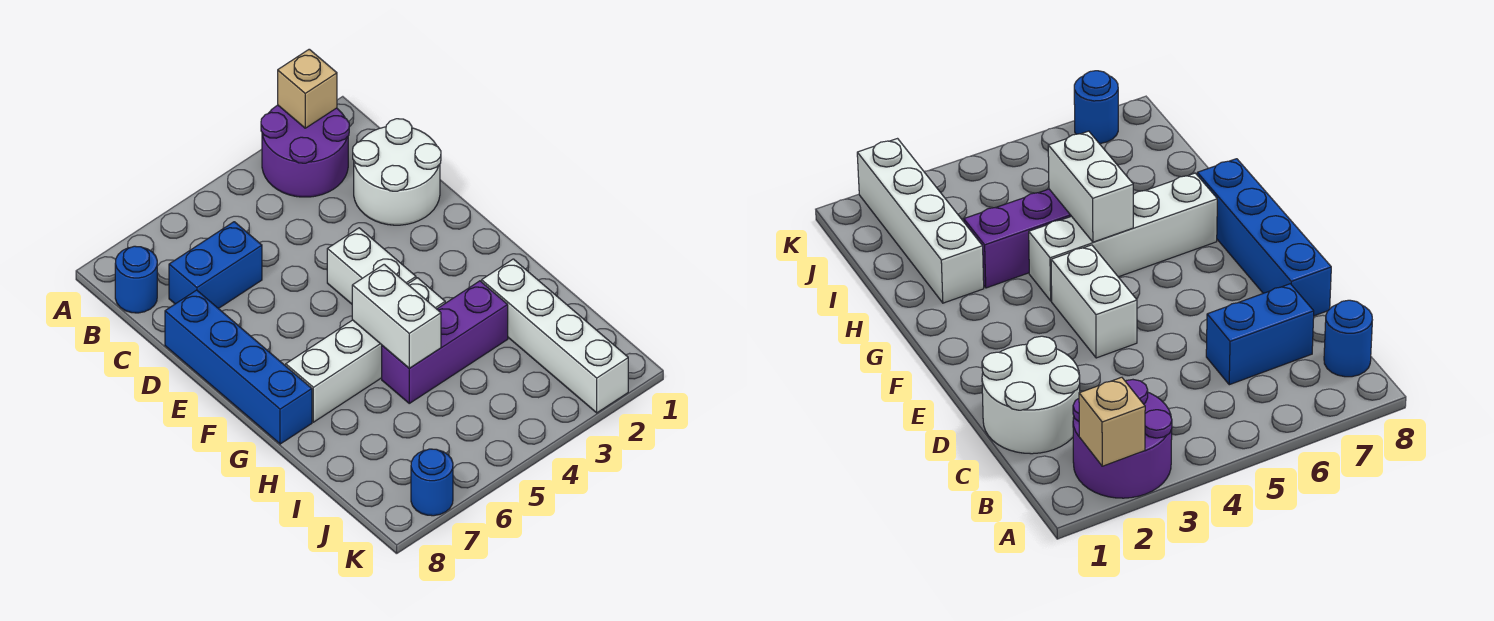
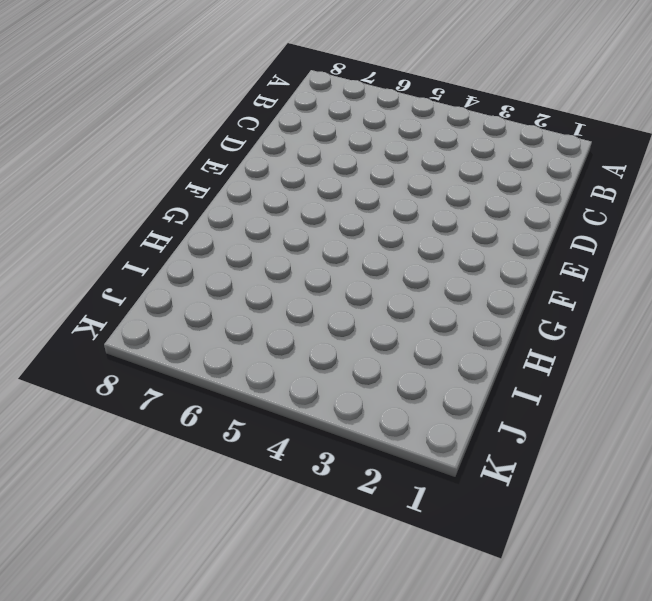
none -> purple round brick A2:B3 level 1
none -> blue round brick B8 level 1
none -> white round brick C1:D2 level 1

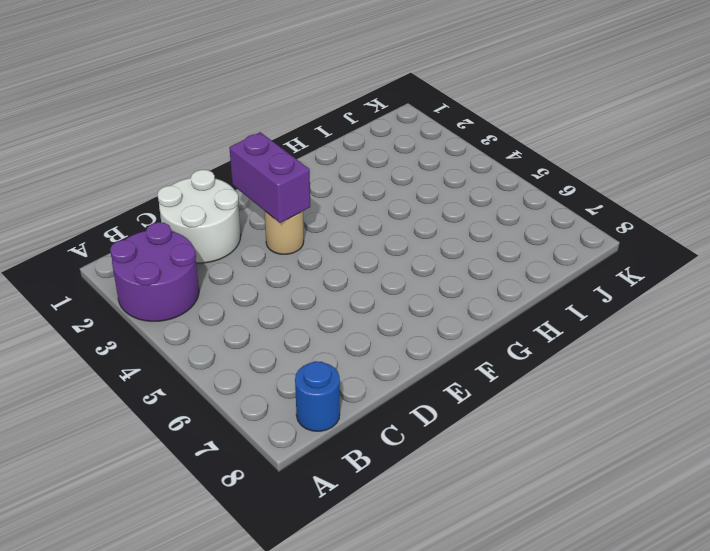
purple brick E2:E3 level 2 -> none
tan round brick E3 level 1 -> none
none -> blue brick C6:C7 level 1
none -> blue brick D8:G8 level 1
none -> white brick E4:F4 level 1

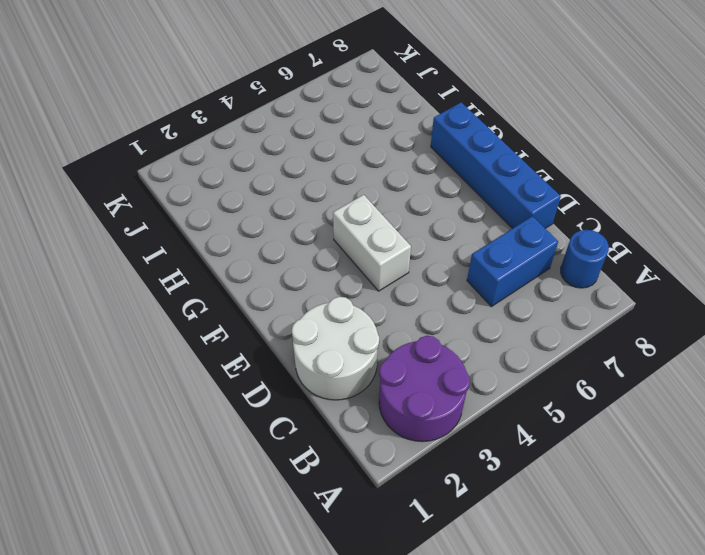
none -> white brick G4:G7 level 1
none -> white brick H2:K2 level 1
none -> purple brick H3:H5 level 1

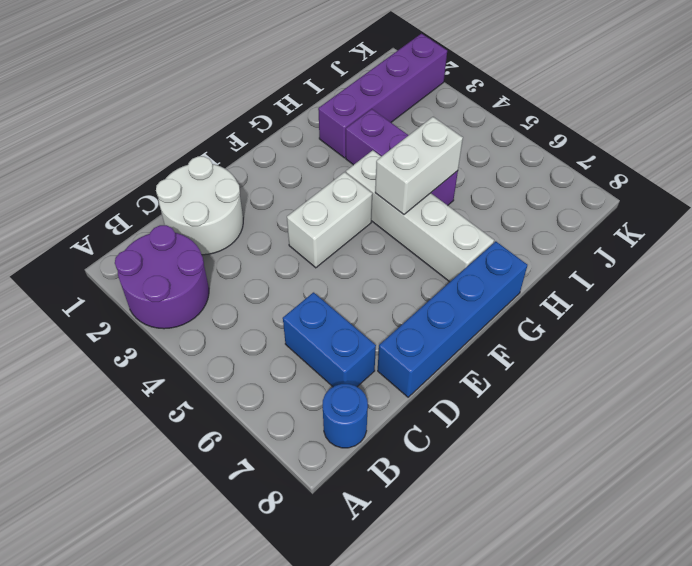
purple brick H2:K2 level 1 -> white brick H2:K2 level 1
none -> blue round brick K7 level 1
none -> tan brick A2 level 2

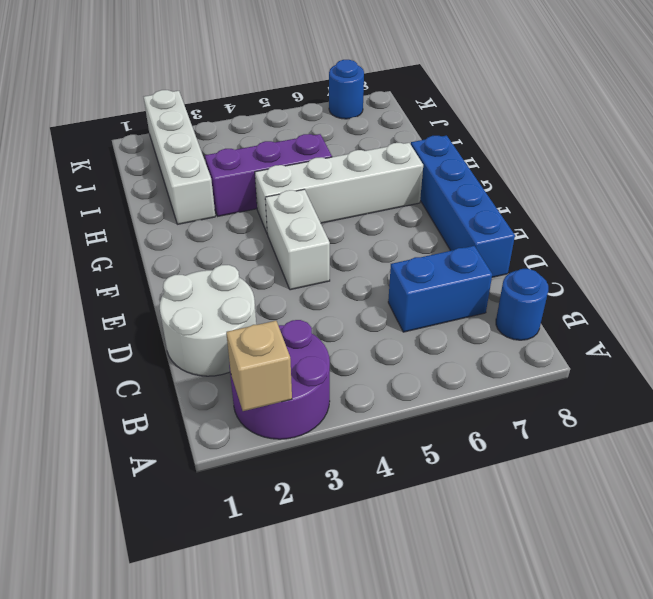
none -> white brick G5:H5 level 2

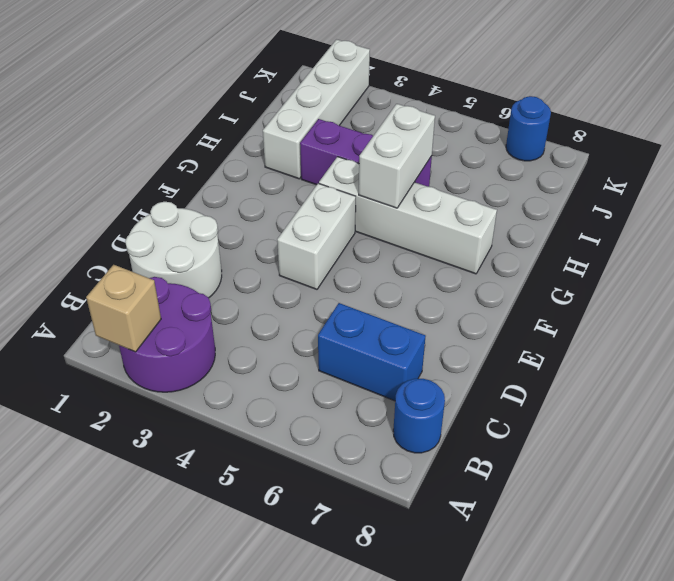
none -> blue brick D8:G8 level 1

